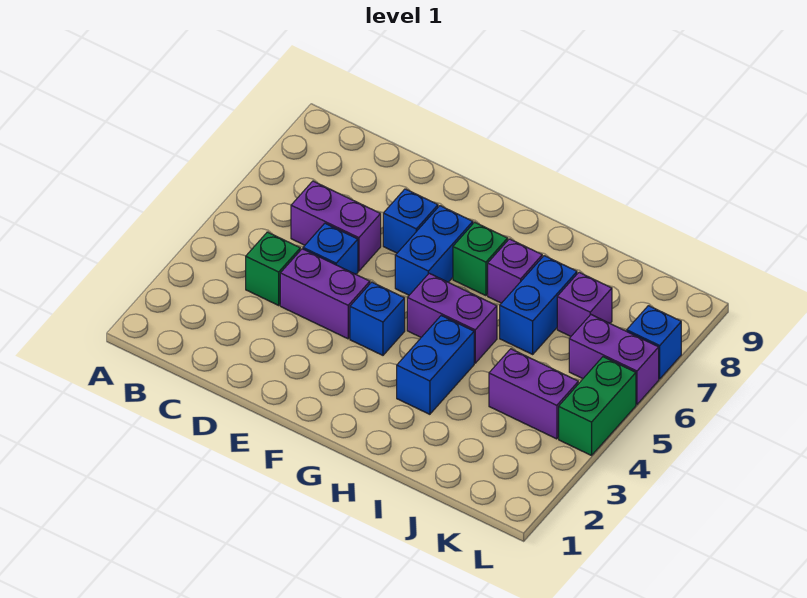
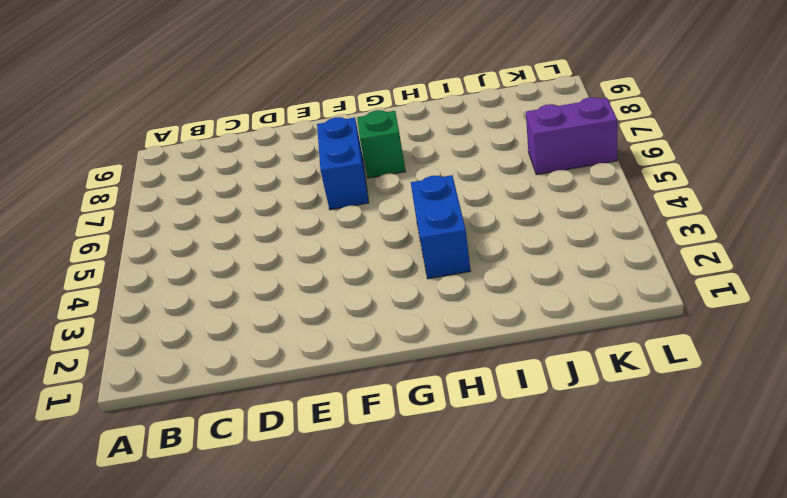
none -> green brick C4 level 1
none -> purple brick C6:D6 level 1
none -> purple brick D4:E4 level 1

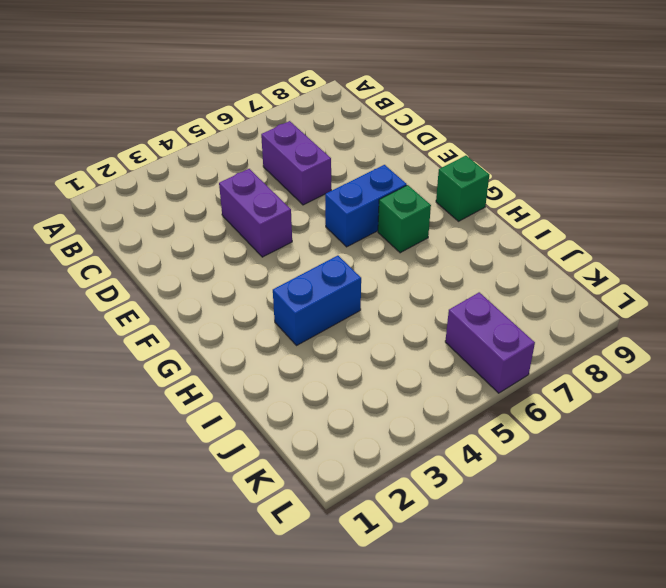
green brick G9 level 1 -> green brick C4 level 1
none -> blue brick D5 level 1
none -> blue brick E7 level 1
none -> blue brick F4 level 1

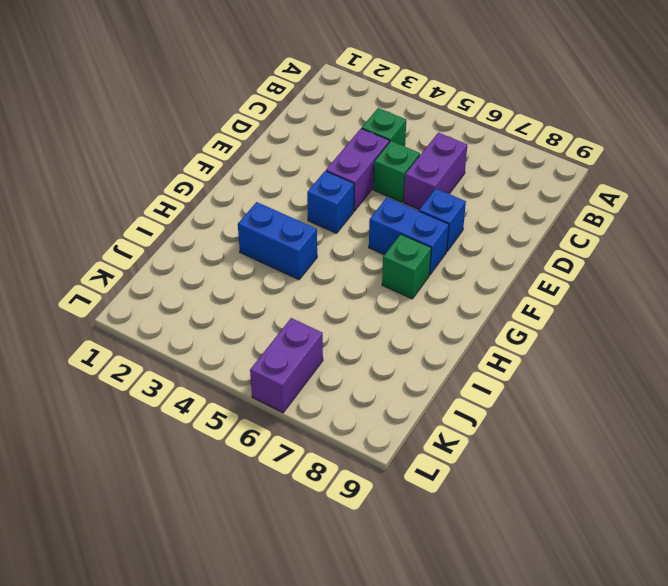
green brick D5 level 1 -> blue brick D5 level 1
none -> purple brick G5:H5 level 1
none -> purple brick H7 level 1
none -> blue brick I6:I7 level 1

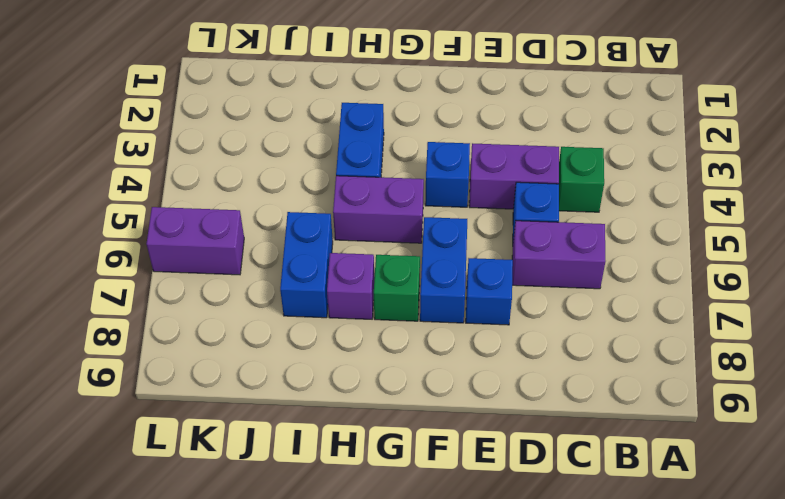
none -> purple brick J4:K4 level 1
none -> purple brick J7 level 1
none -> green brick L4:L5 level 1

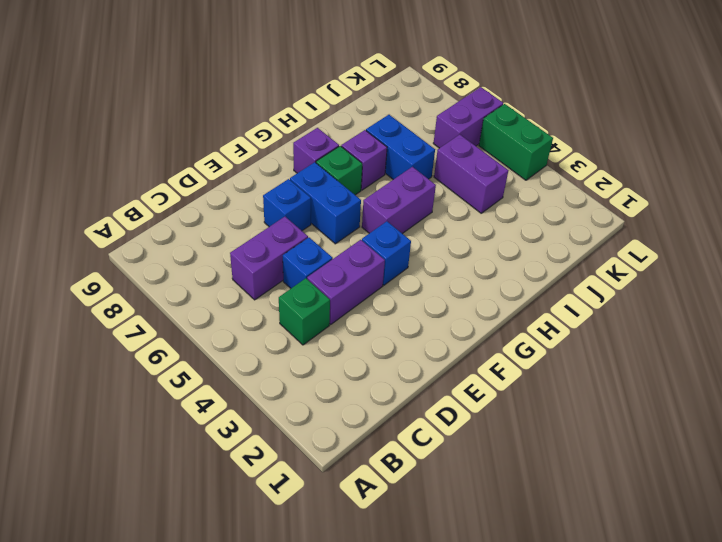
purple brick G8 level 1 -> purple brick J7 level 1
purple brick J4:J5 level 1 -> purple brick J4:K4 level 1
none -> blue brick H3:H4 level 1
none -> blue brick L7 level 1

